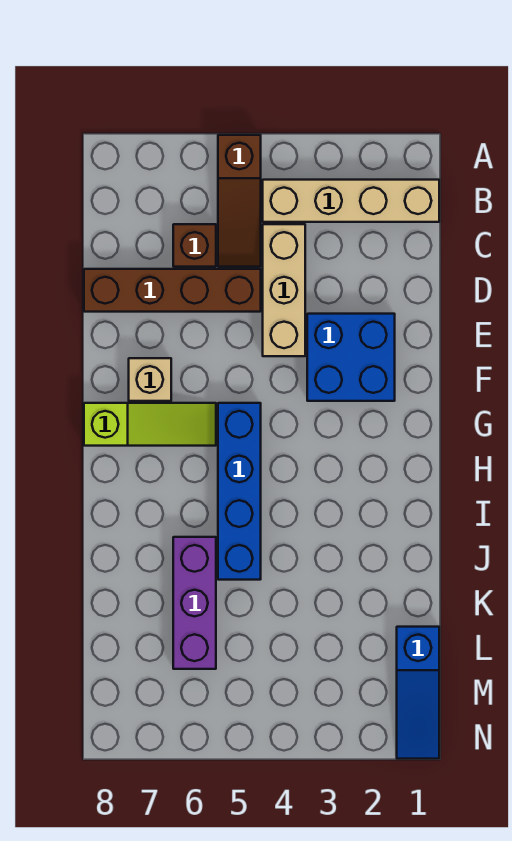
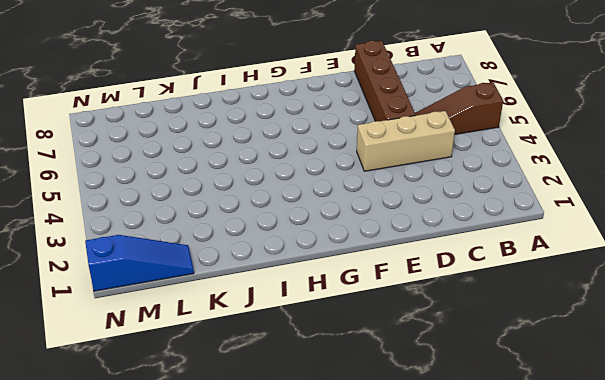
blue slope L1:N1 level 1 top N -> blue slope L1:N1 level 1 top L
none -> tan brick B1:B4 level 1
none -> brown brick C6 level 1

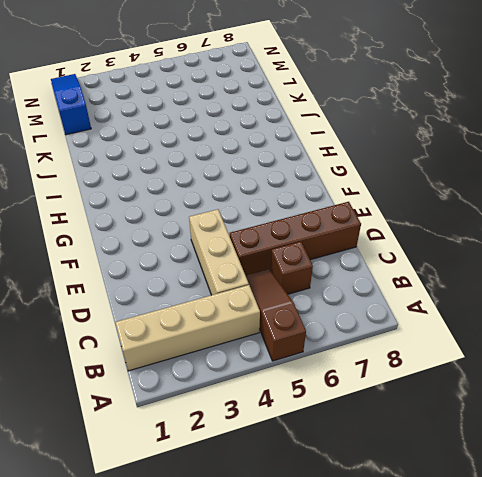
none -> blue brick E2:F3 level 1
none -> tan brick F7 level 1

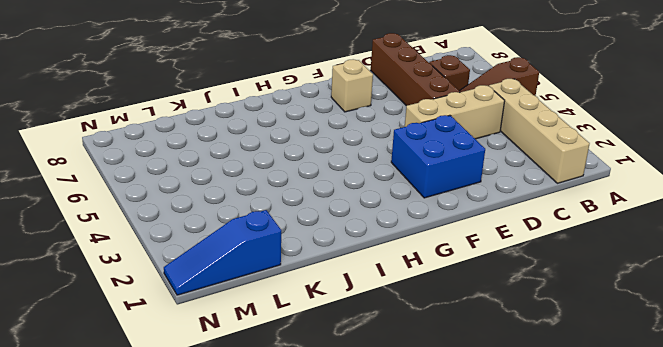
none -> blue brick G5:J5 level 1
none -> lime slope G6:G8 level 1 top 8

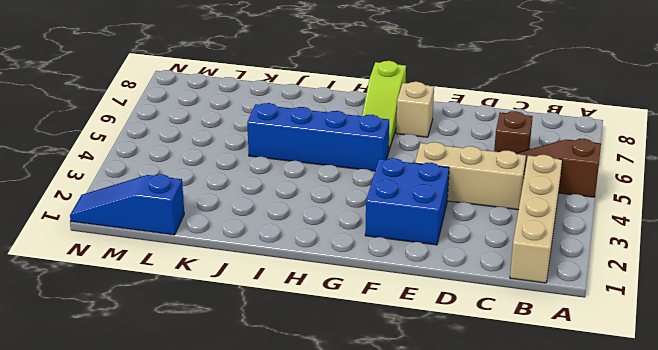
none -> brown brick D5:D8 level 1
none -> purple brick J6:L6 level 1

